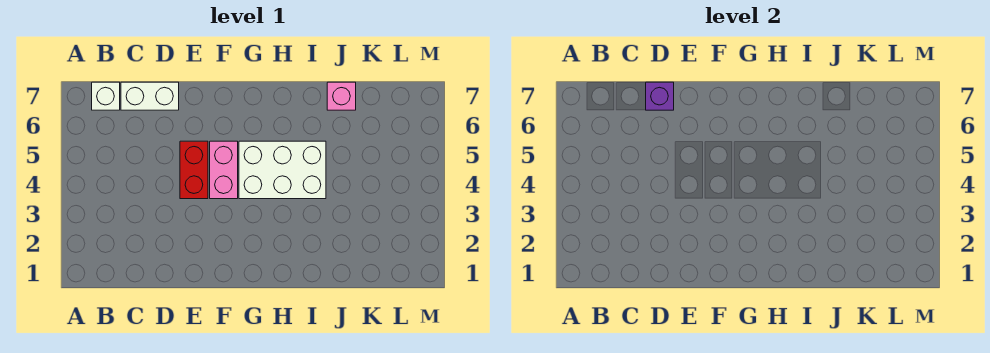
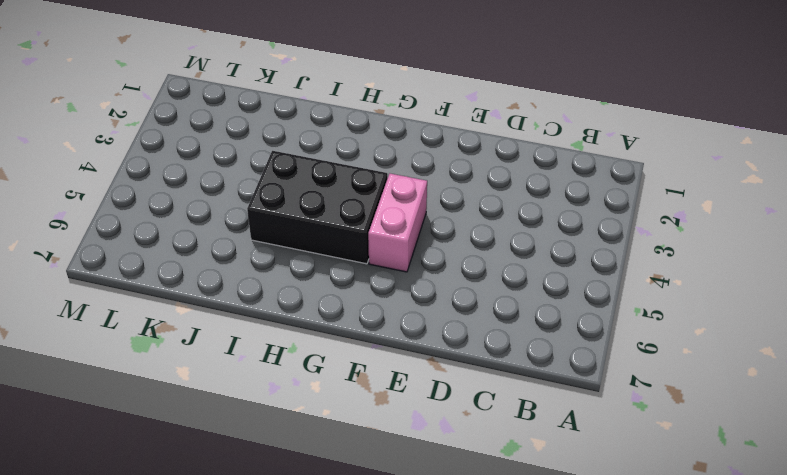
black brick G4:I5 level 1 -> white brick G4:I5 level 1
none -> white brick B7 level 1
none -> white brick C7:D7 level 1

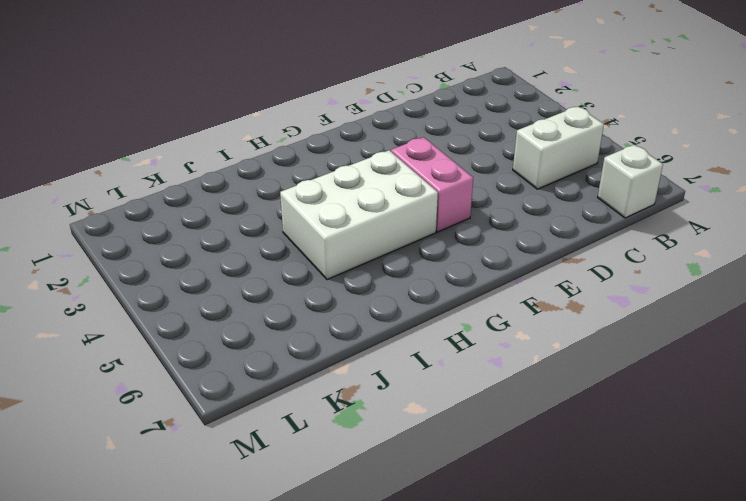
white brick B5:C5 level 1 -> white brick C7:D7 level 1
none -> red brick E4:E5 level 1
none -> pink brick J7 level 1

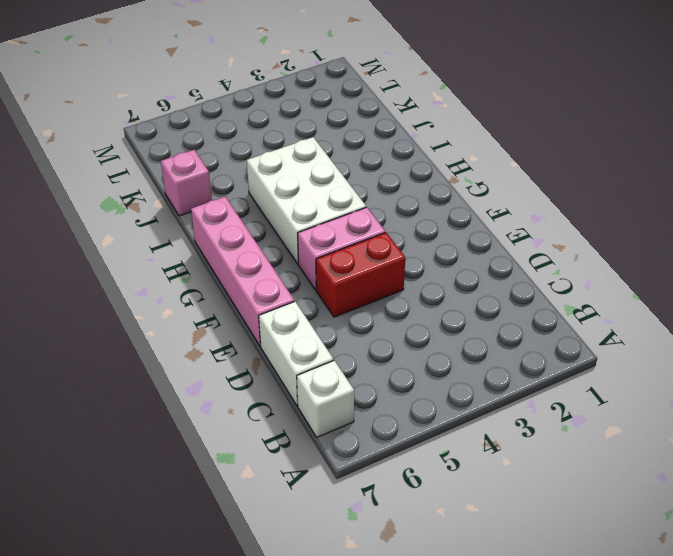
pink brick E7:H7 level 1 -> none
none -> purple brick D7 level 2

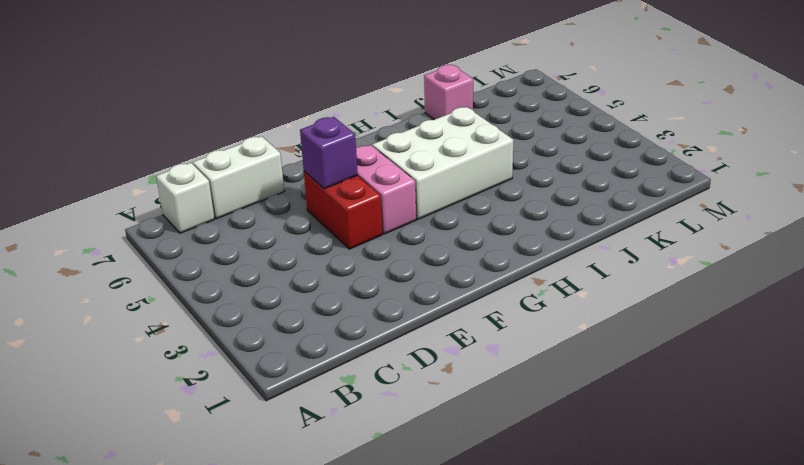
purple brick E5 level 2 -> purple brick D7 level 2

